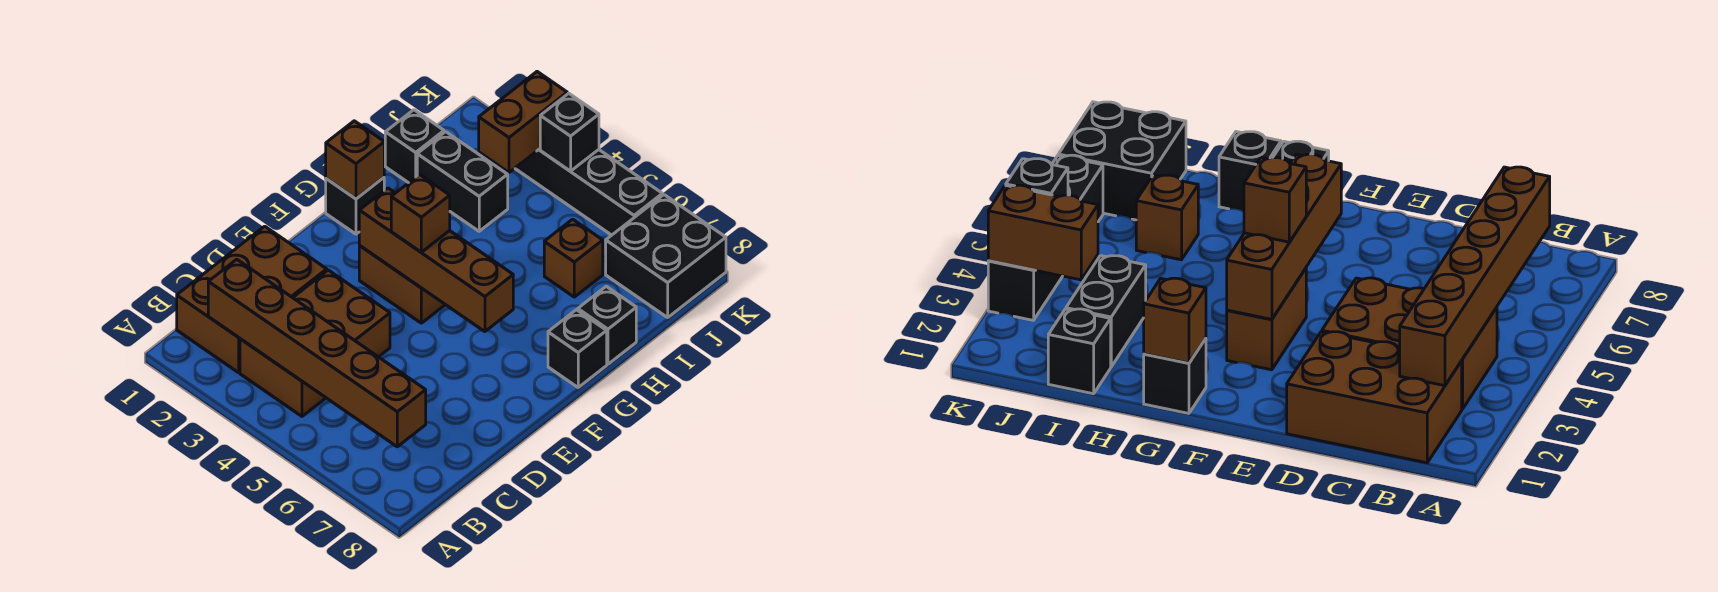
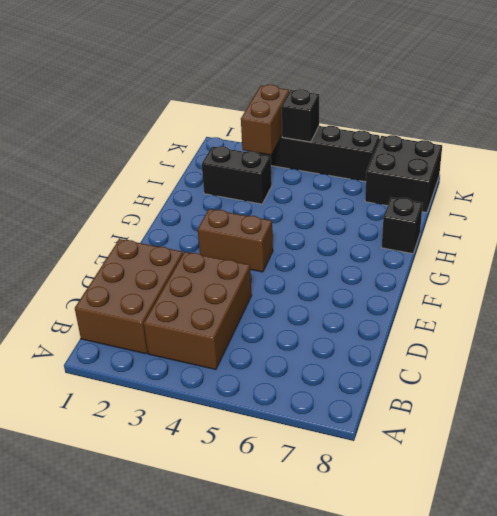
none -> black brick G1 level 1
none -> black brick G8 level 1
none -> black brick I1 level 1

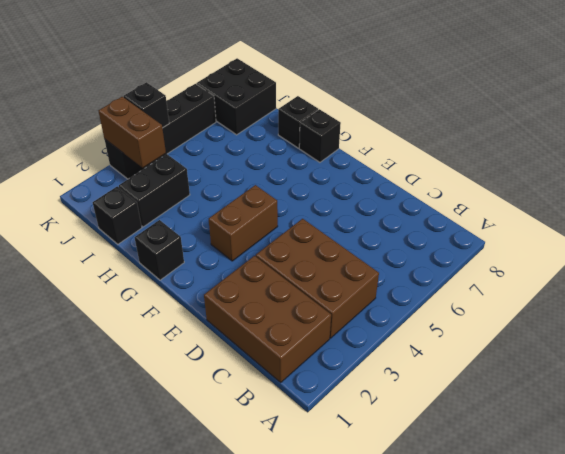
none -> brown brick I6 level 1
none -> brown brick B2:B7 level 2
none -> brown brick F3:F6 level 2

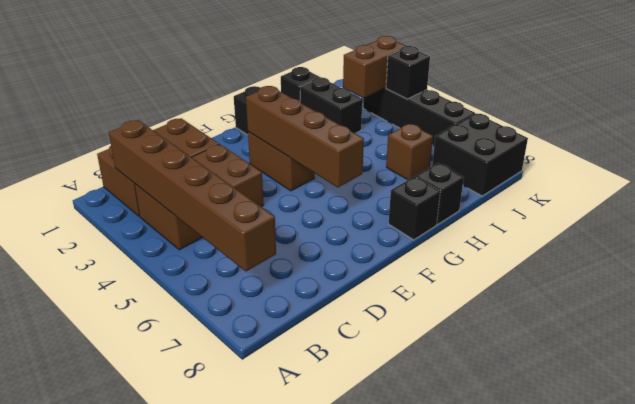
none -> brown brick G1 level 2
none -> brown brick F4 level 3

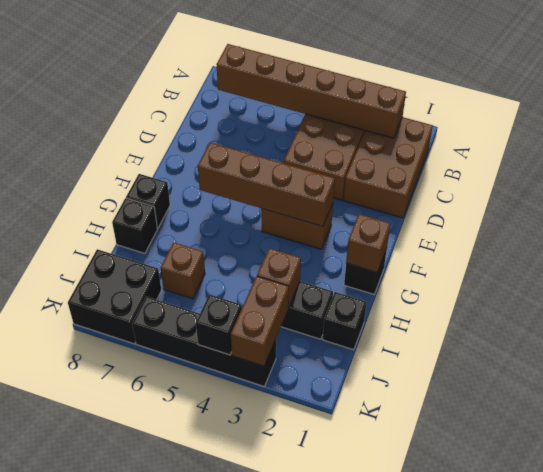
brown brick I3 level 2 -> brown brick F4 level 3

